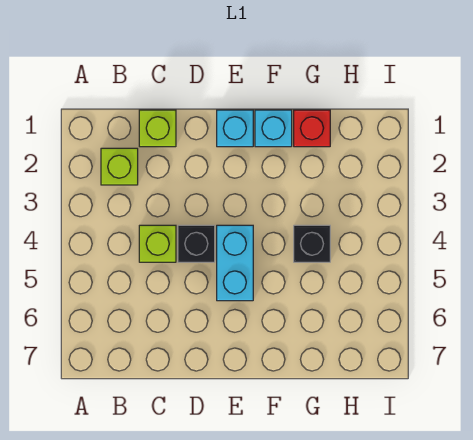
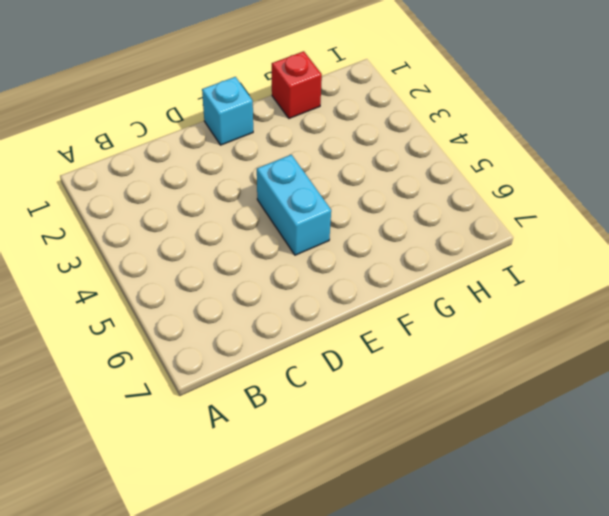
none -> lime brick B2 level 1
none -> lime brick C1 level 1

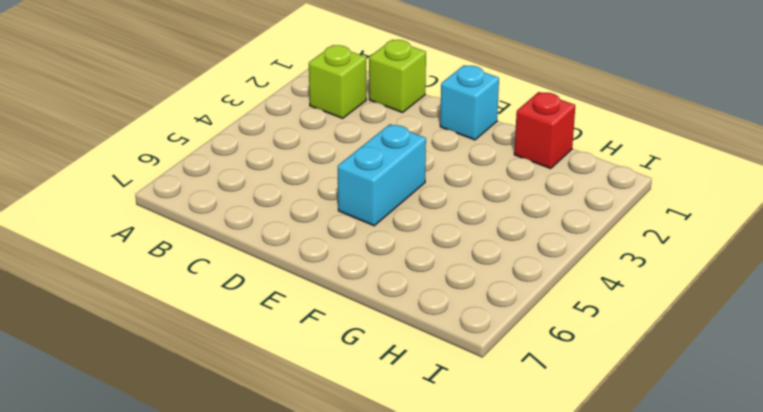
none -> lime brick C4 level 1
none -> black brick D4 level 1

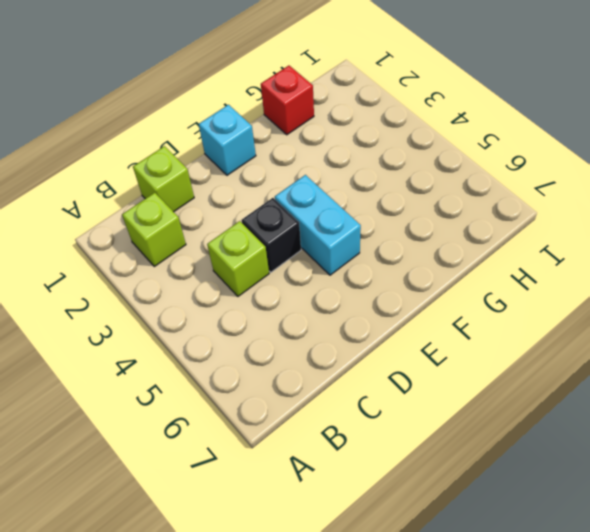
none -> cyan brick F1 level 1
none -> black brick G4 level 1

